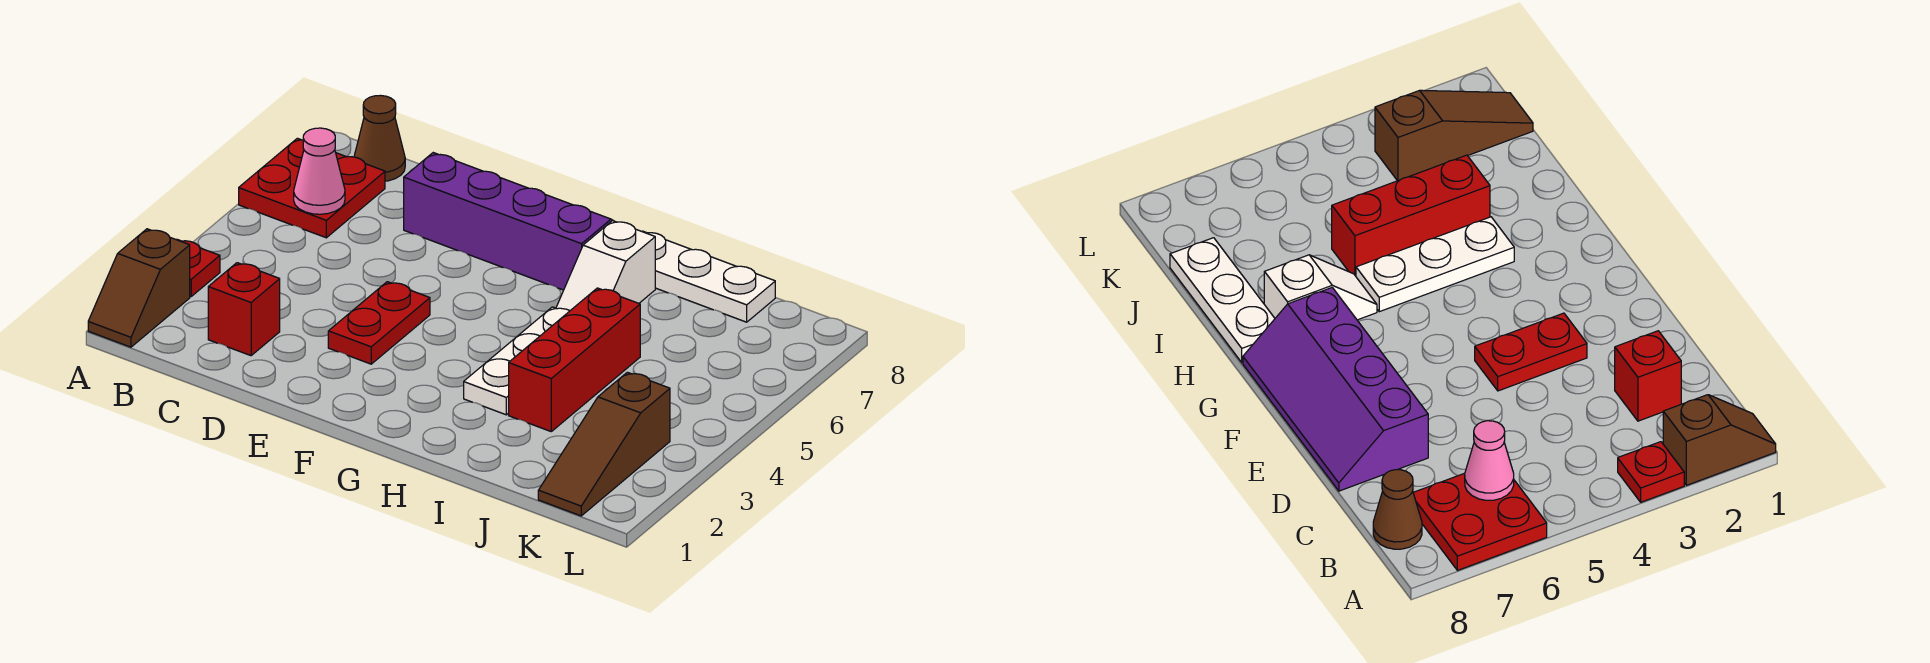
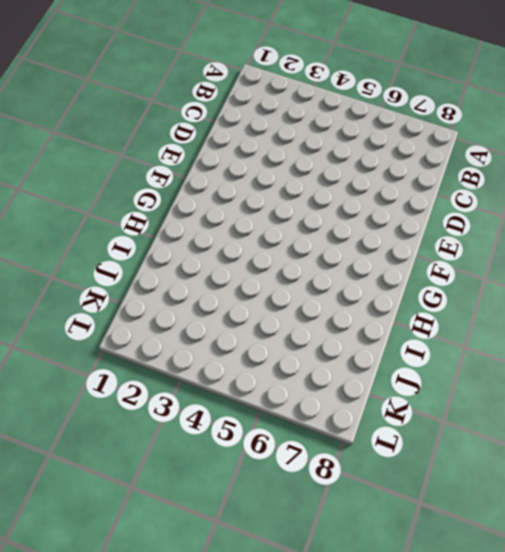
none -> brown slope A1:A2 level 1 top 2
none -> red plate A3 level 1
none -> red plate A6:B7 level 1

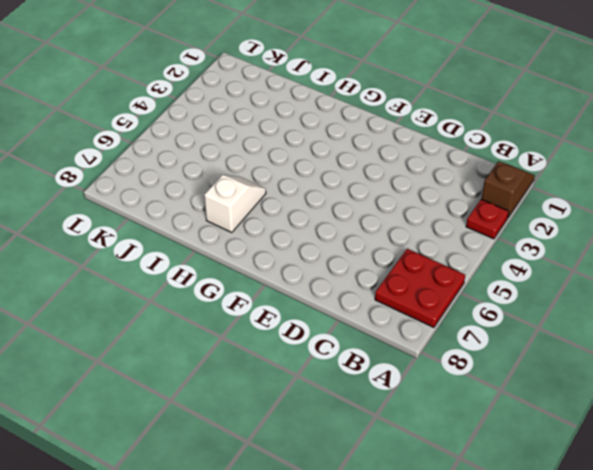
none -> brown cone B8 level 1
none -> red brick C2 level 1
none -> purple slope D7:G8 level 1 top 7

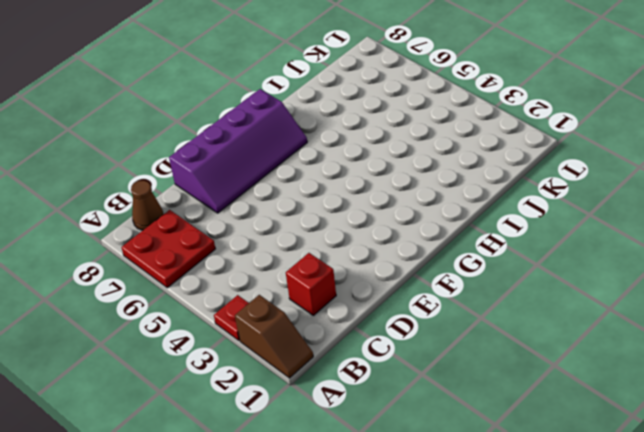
purple slope D7:G8 level 1 top 8 -> purple slope D7:G8 level 1 top 7
none -> red plate E3:E4 level 1
none -> white plate H3:H5 level 1
none -> white slope H6:H7 level 1 top 7

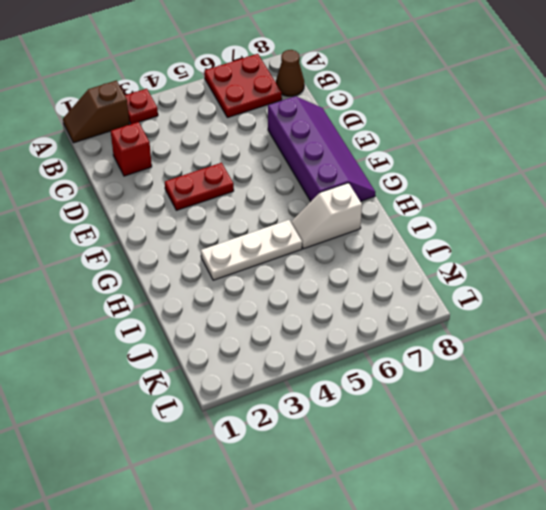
none -> white plate H8:J8 level 1
none -> red brick I3:I5 level 1
none -> brown slope K1:K3 level 1 top 3

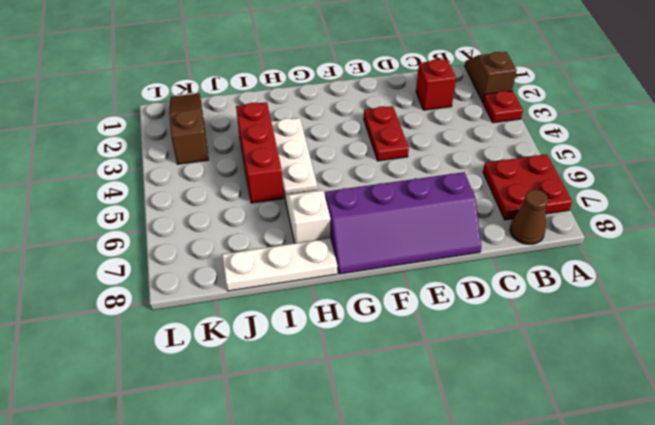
none -> pink cone B6 level 2

